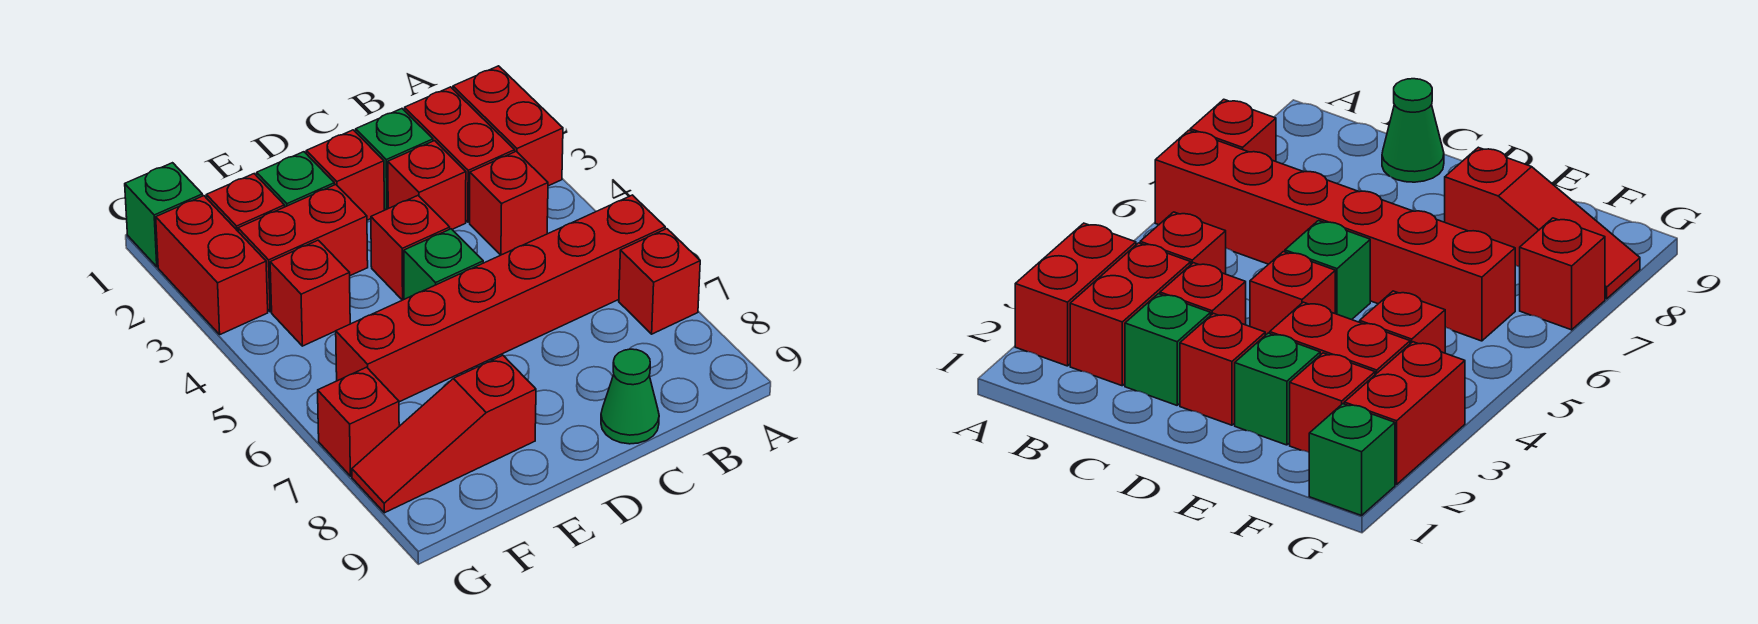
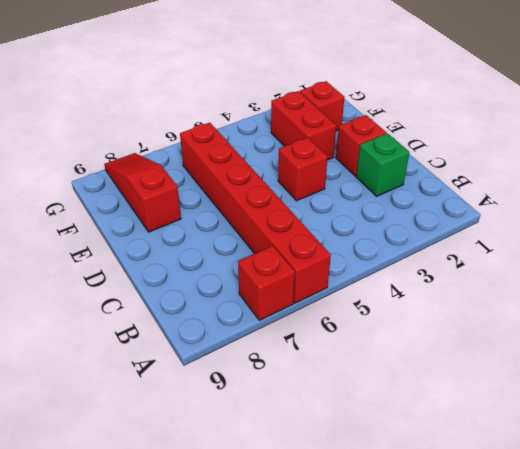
none -> red brick A2:A3 level 1
none -> red brick B2:B3 level 1
none -> red brick B4 level 1

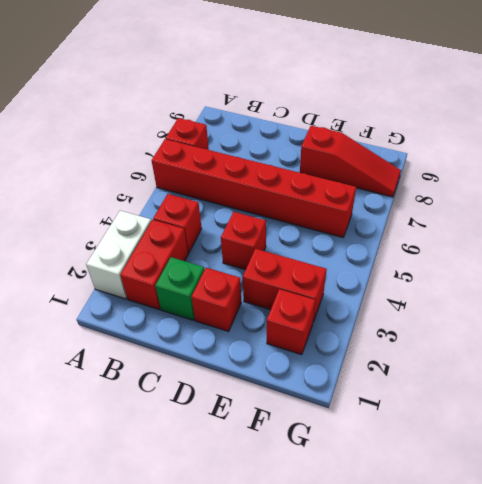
white brick A2:A3 level 1 -> red brick A2:A3 level 1
none -> red brick C3 level 1
none -> green cone C9 level 1
none -> green brick D5 level 1

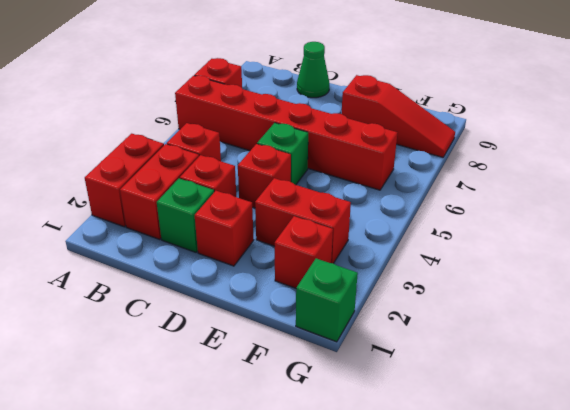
none -> green brick E2 level 1
none -> red brick F4 level 1
none -> red brick G2:G3 level 1

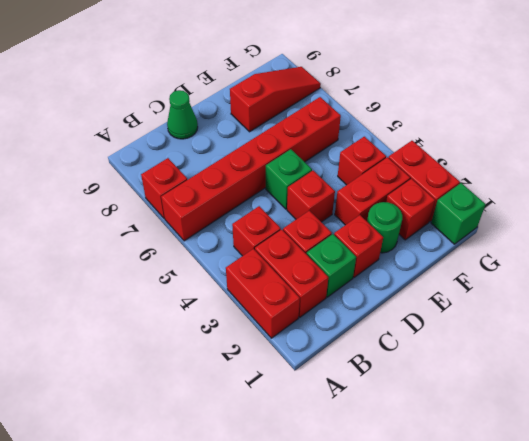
green round brick E2 level 1 -> green brick E2 level 1
none -> red brick G7 level 1

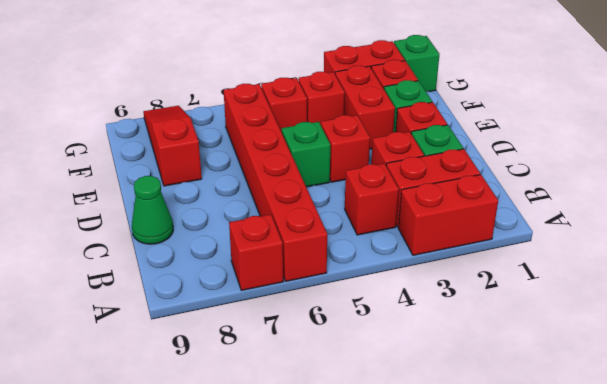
red brick F5 level 1 -> red brick G7 level 1

